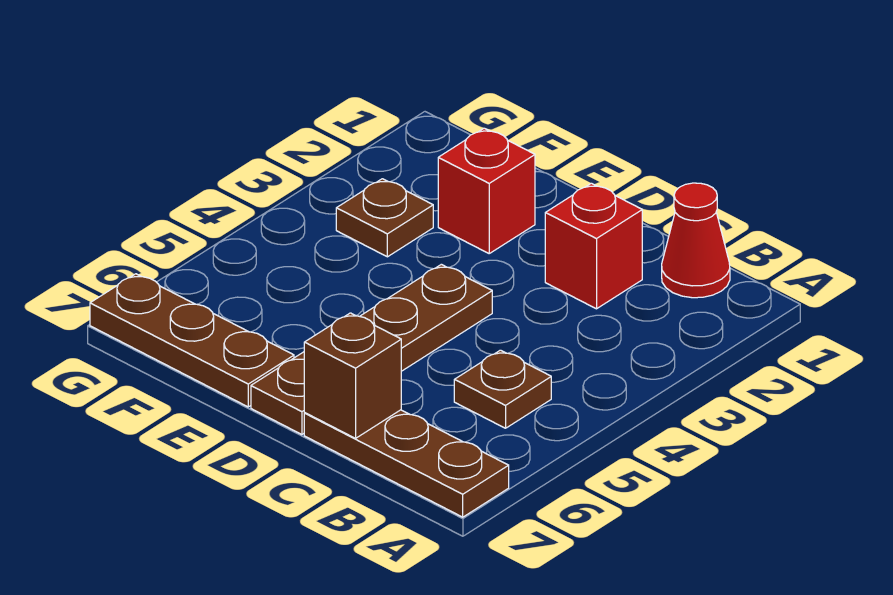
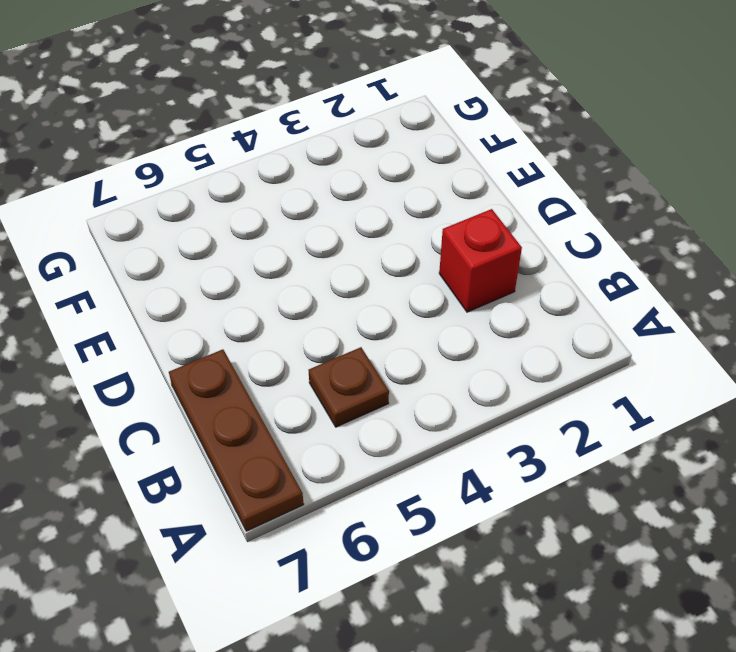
none -> red cone B1 level 1
none -> brown plate D4:D7 level 1

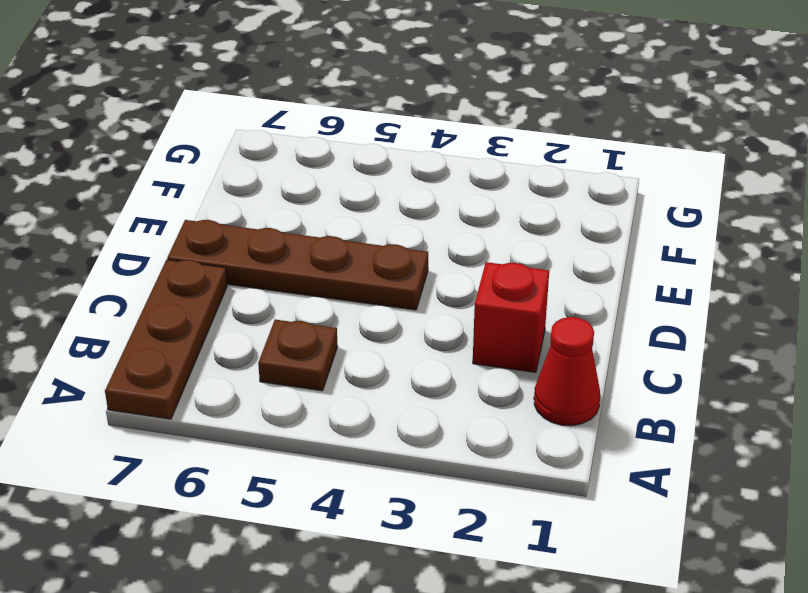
none -> red brick E2 level 1
none -> brown plate E7:G7 level 1

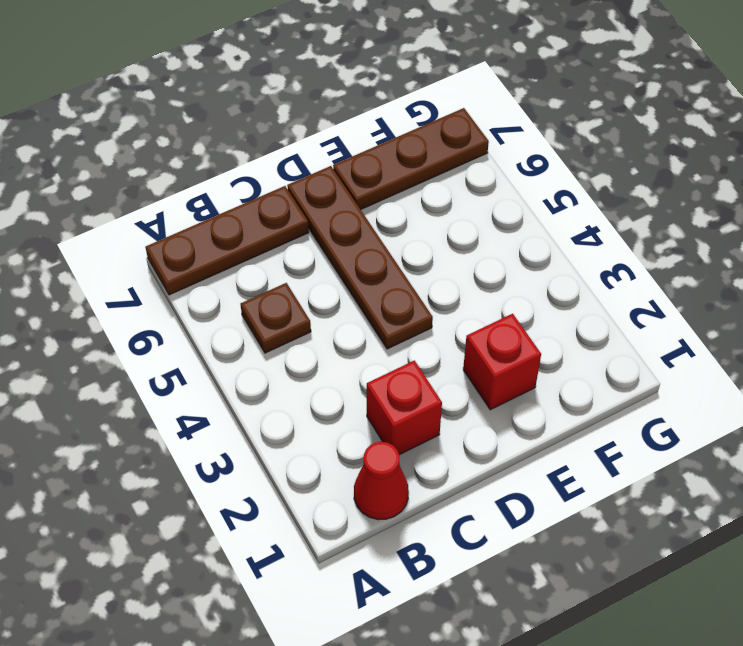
none -> brown plate F3 level 1
none -> brown brick C7 level 2

